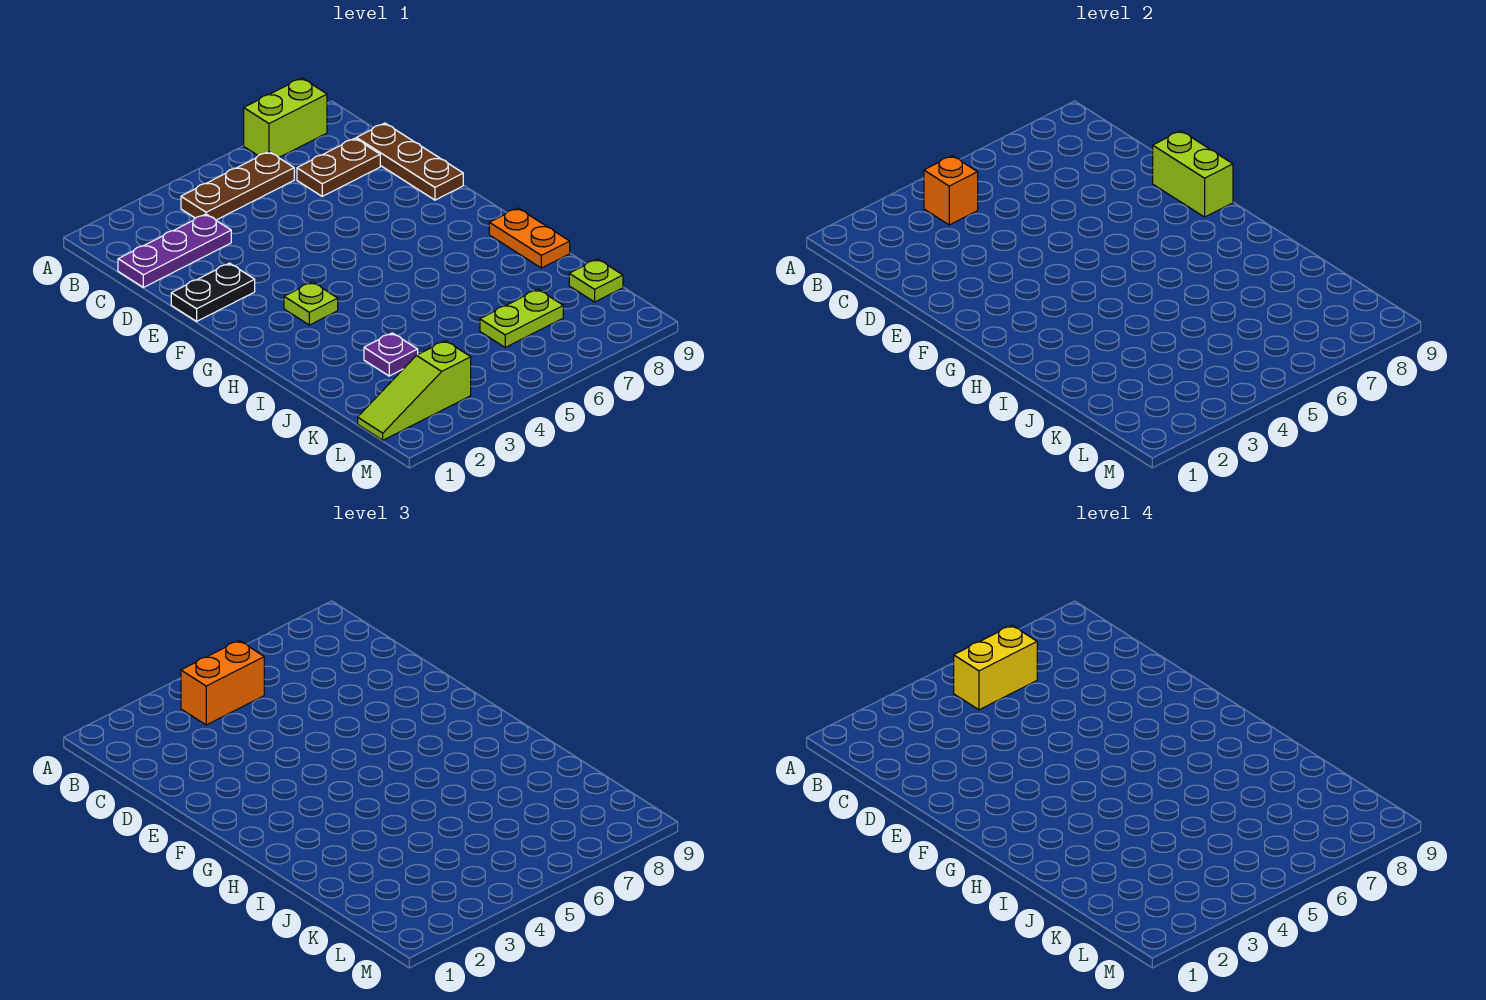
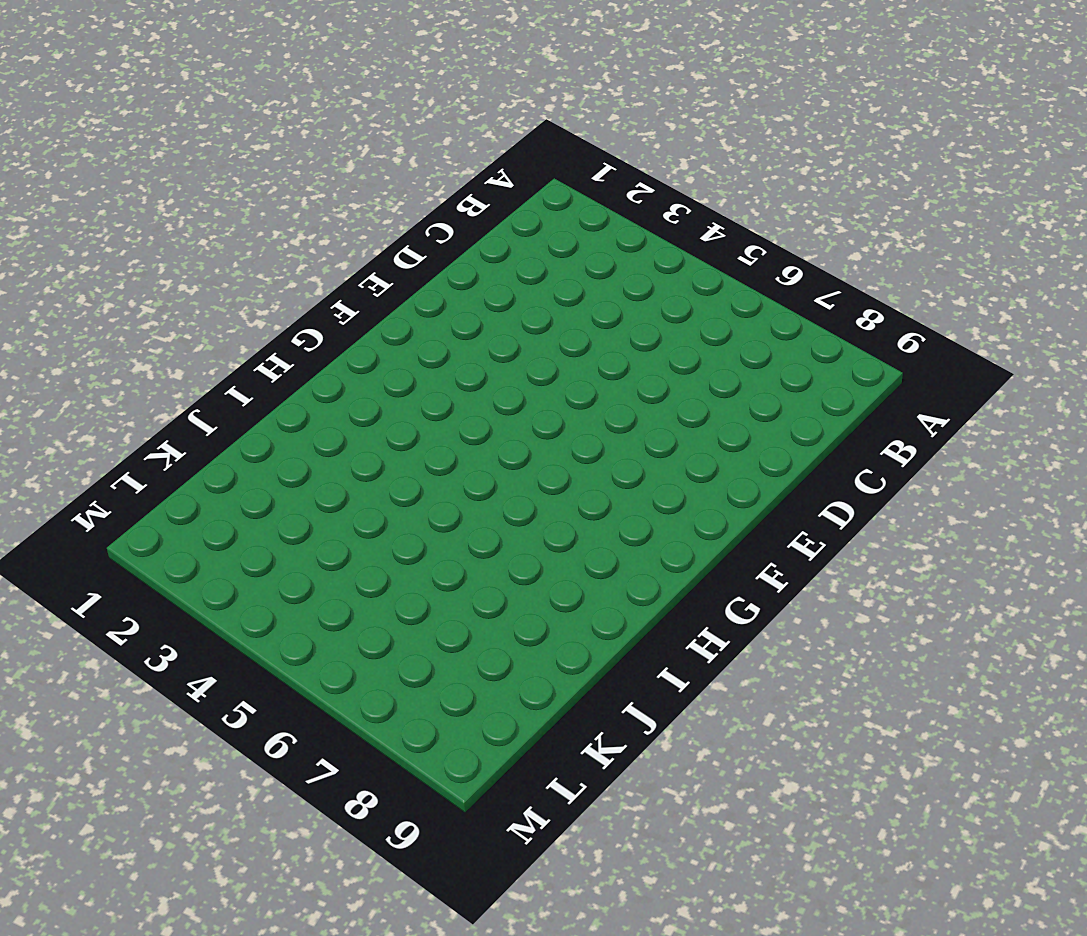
none -> lime brick A7:A8 level 1
none -> brown plate B4:B6 level 1
none -> purple plate C1:C3 level 1

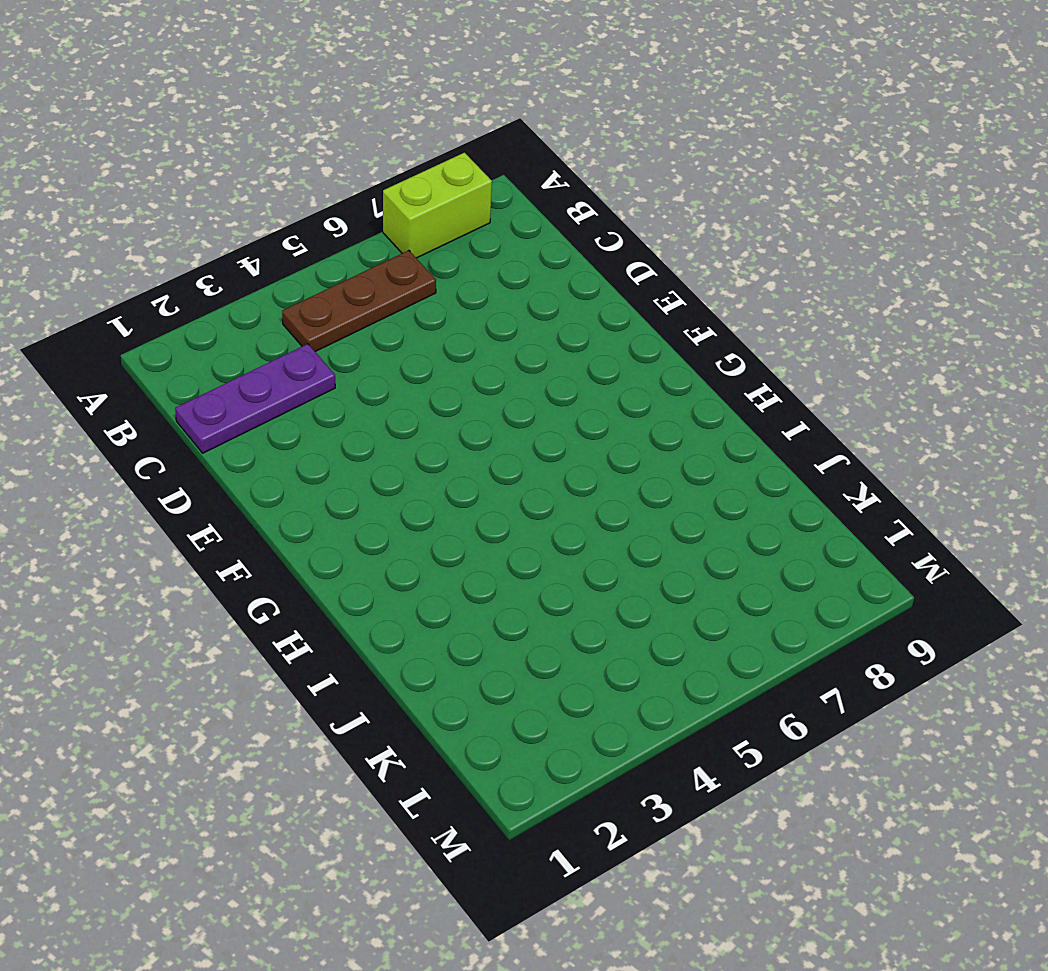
none -> brown plate C7:C8 level 1
none -> brown plate C9:E9 level 1
none -> black plate E1:E2 level 1

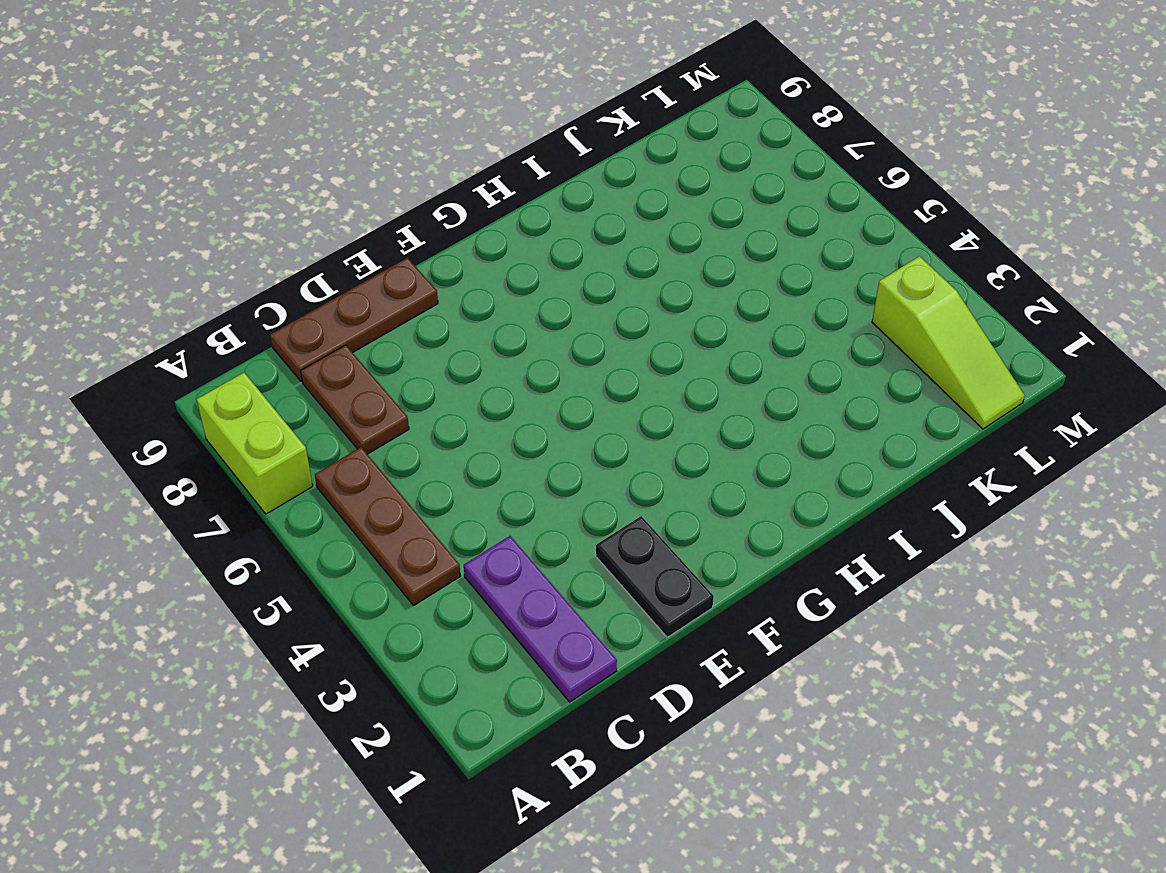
none -> lime plate G3 level 1
none -> orange plate H9:I9 level 1
none -> purple plate J3 level 1

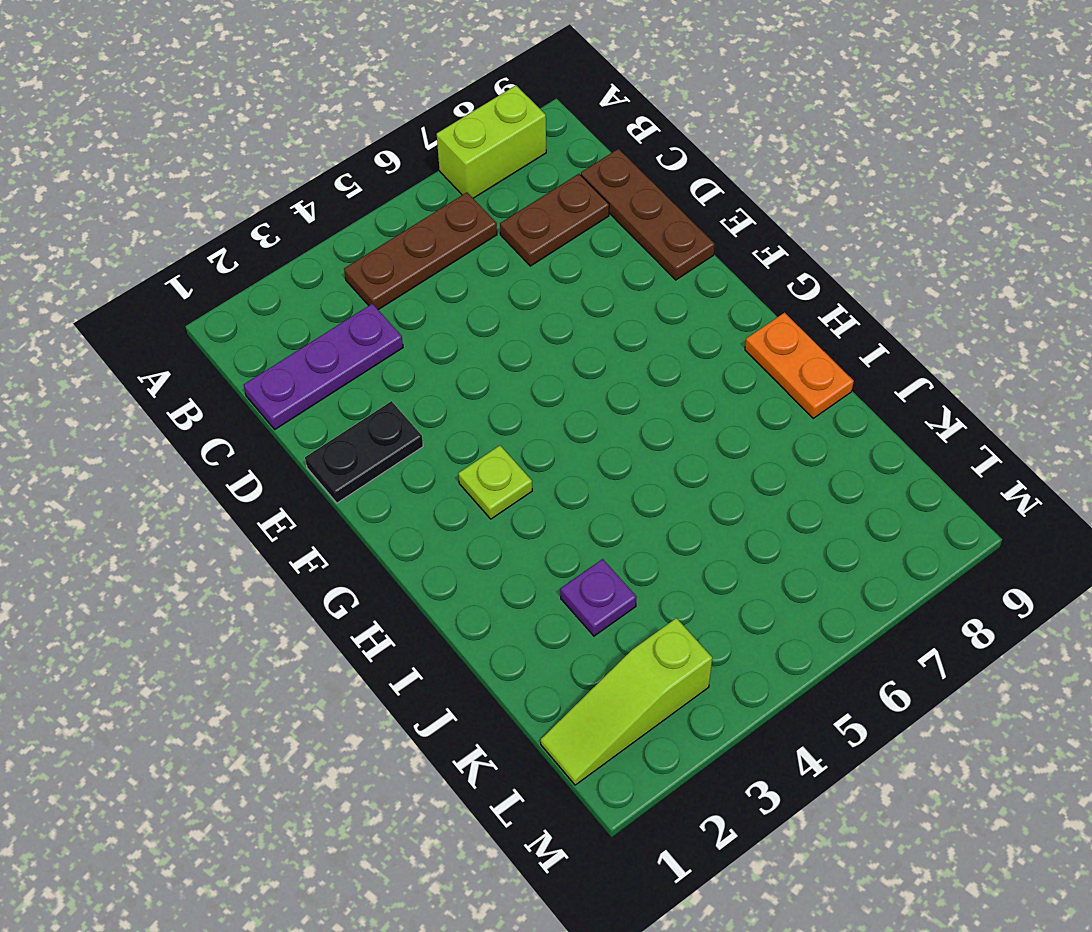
none -> lime plate K6:K7 level 1
none -> lime plate K9 level 1
none -> orange brick B4 level 2

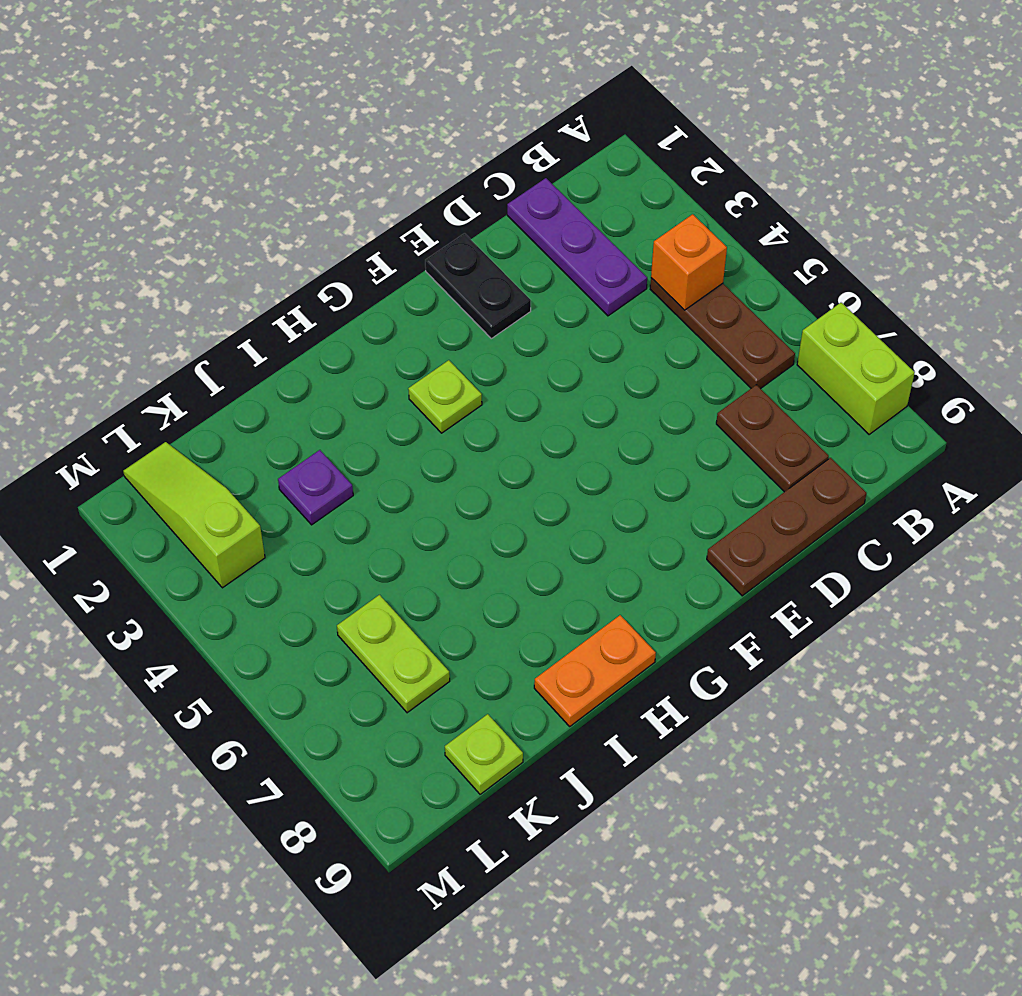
none -> lime brick E9:F9 level 2
none -> orange brick B4:B5 level 3
none -> yellow brick B5:B6 level 4

